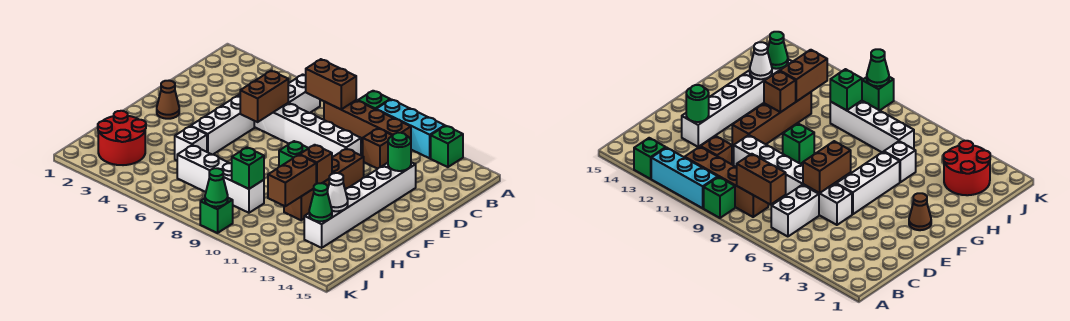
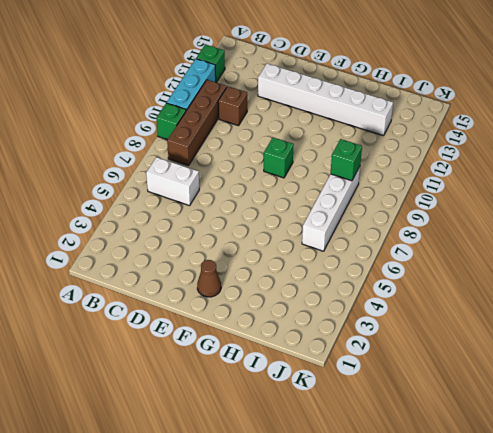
none -> white brick D5:D10 level 1
none -> white brick E5:G5 level 1
none -> brown brick E11:H11 level 1

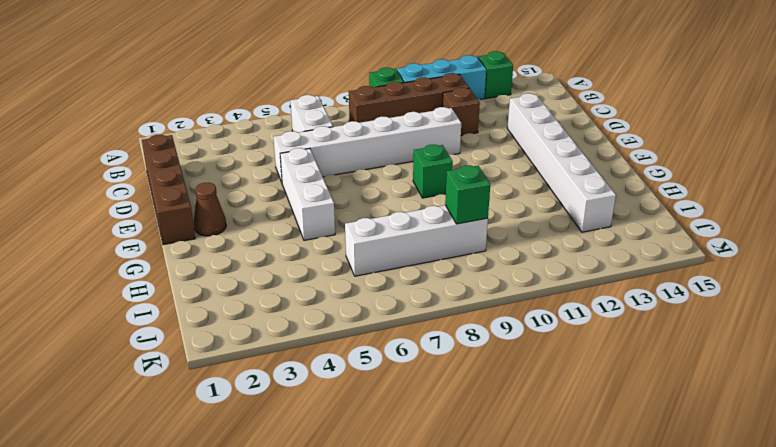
brown brick C1:F1 level 1 -> brown brick E11:H11 level 1
none -> white brick H5 level 1
none -> red round brick I2:J3 level 1
none -> green brick K9 level 1

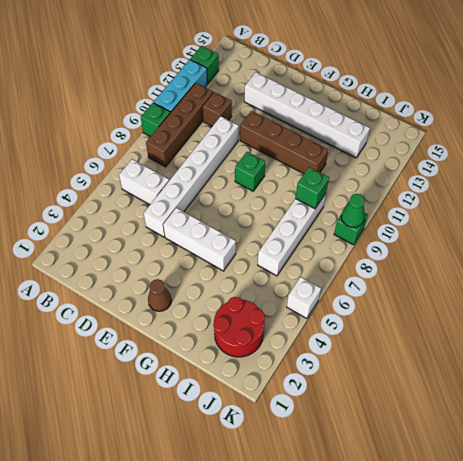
white brick K5 level 1 -> white brick H5 level 1
none -> brown brick B7:B8 level 2
none -> brown brick D6:E6 level 2
none -> green round brick D13 level 2

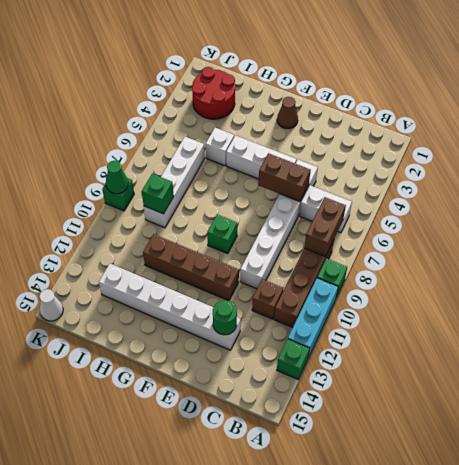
white cone K15 level 1 -> white cone H13 level 2
none -> brown brick G11 level 2
none -> brown brick H11:I11 level 2
none -> green cone I13 level 2

